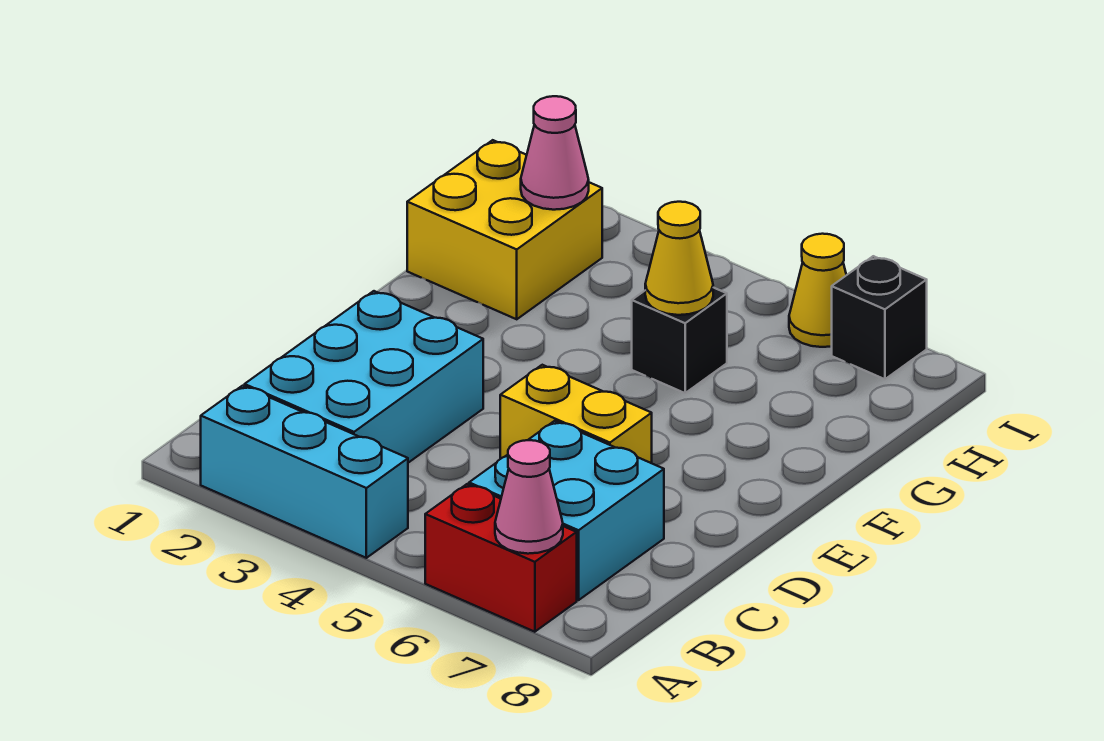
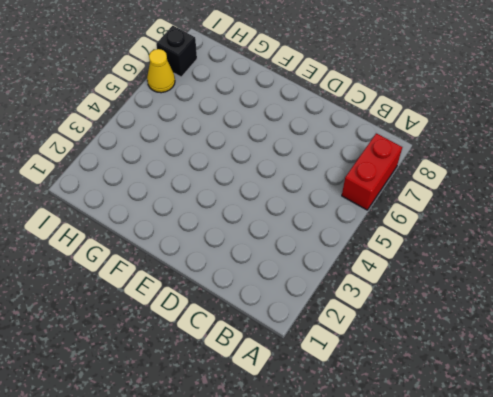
none -> cyan brick A2:A4 level 1
none -> cyan brick B2:D3 level 1
none -> cyan brick B6:C7 level 1

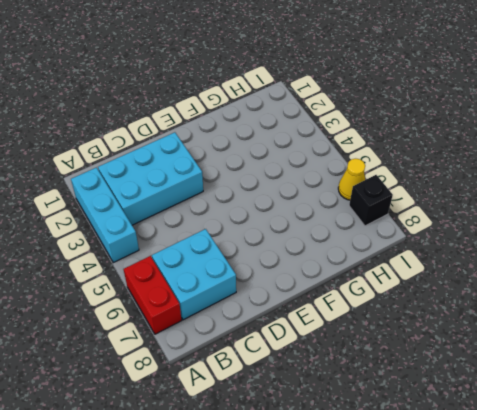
none -> yellow brick D5:D6 level 1
none -> yellow brick G1:H2 level 1
none -> black brick G5 level 1

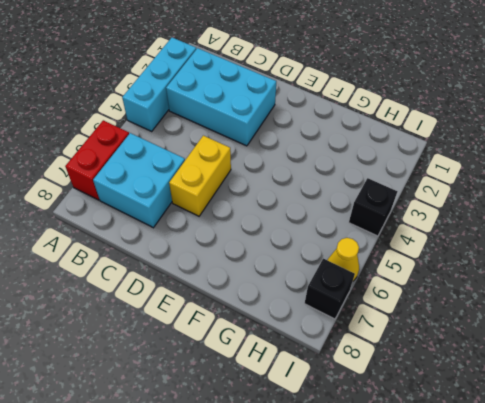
black brick I4 level 1 -> black brick G5 level 1
none -> yellow brick G1:H2 level 1
none -> pink cone A7 level 2
none -> yellow cone G5 level 2

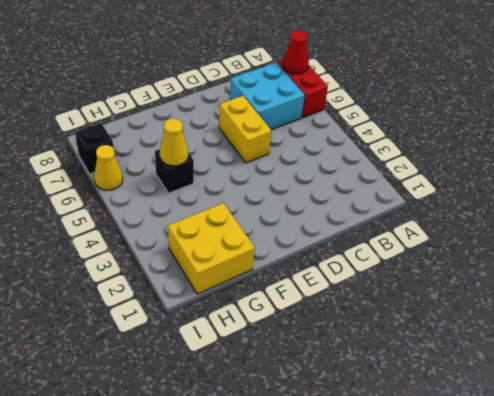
red cone A7 level 2 -> pink cone A7 level 2
none -> cyan brick A2:A4 level 1
none -> cyan brick B2:D3 level 1
none -> pink cone H2 level 2

